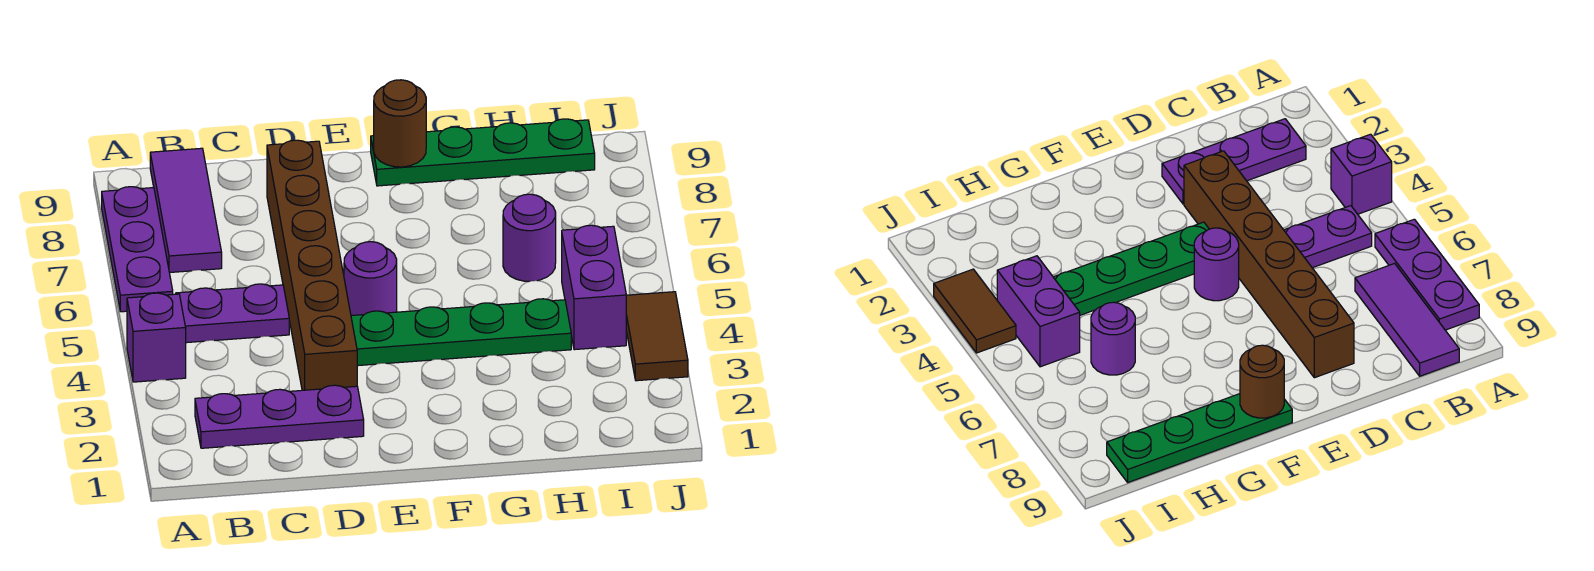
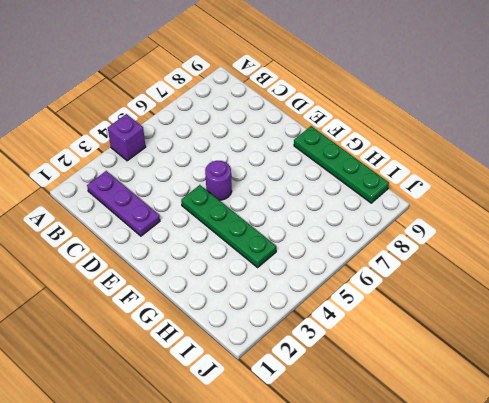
none -> purple plate A6:A8 level 1
none -> purple plate B5:C5 level 1
none -> purple tile B7:B9 level 1

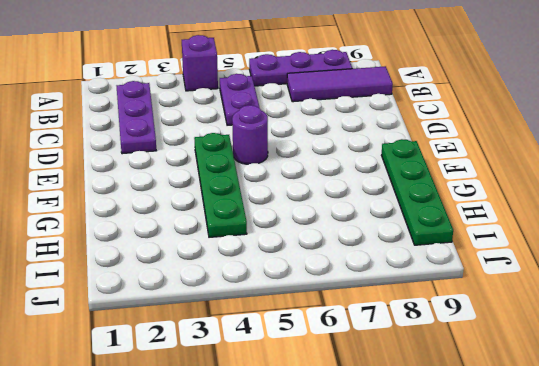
none -> brown brick D3:D8 level 1
none -> purple round brick H6 level 1
none -> purple brick I4:I5 level 1

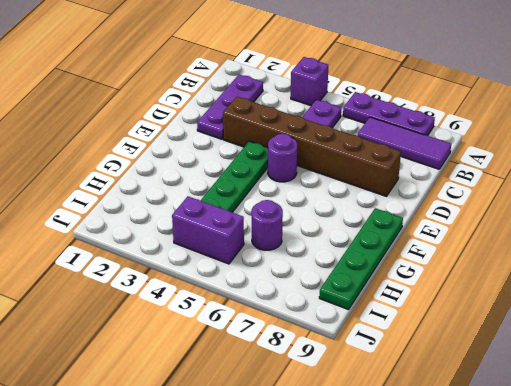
none -> brown tile J3:J4 level 1
none -> brown round brick F9 level 2

